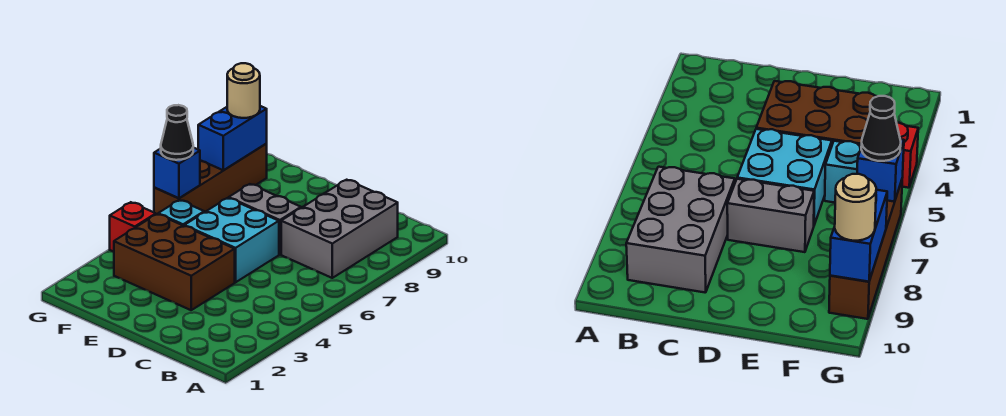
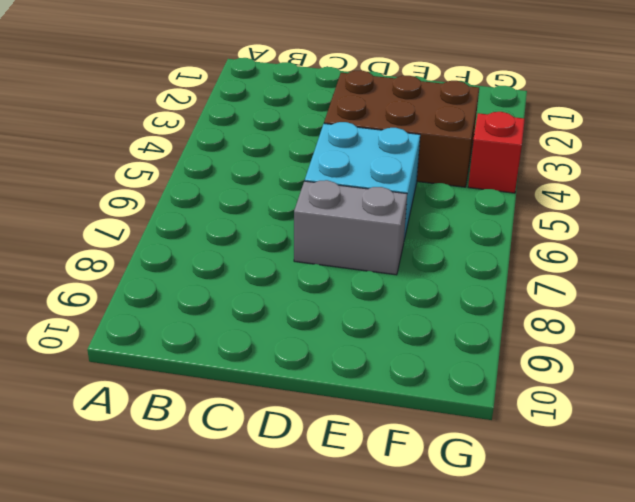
none -> grey brick B7:C9 level 1
none -> cyan brick F5 level 1

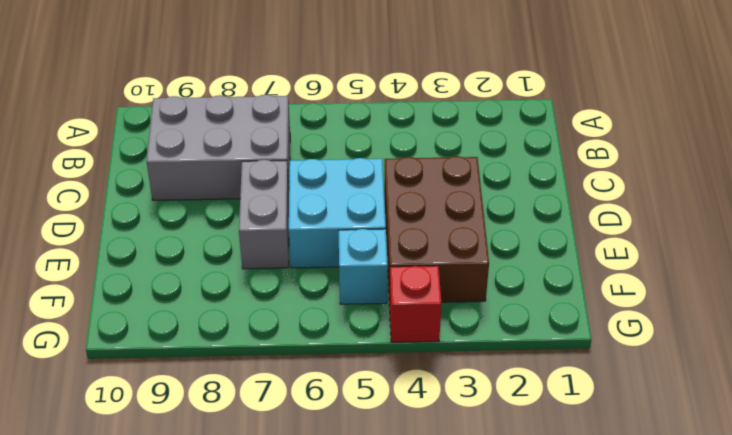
none -> brown brick G6:G9 level 1
none -> blue brick G6 level 2

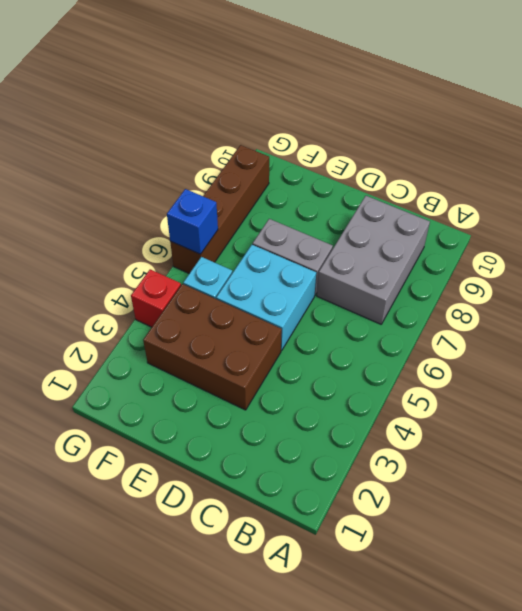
none -> blue brick G8:G9 level 2
none -> black cone G6 level 3

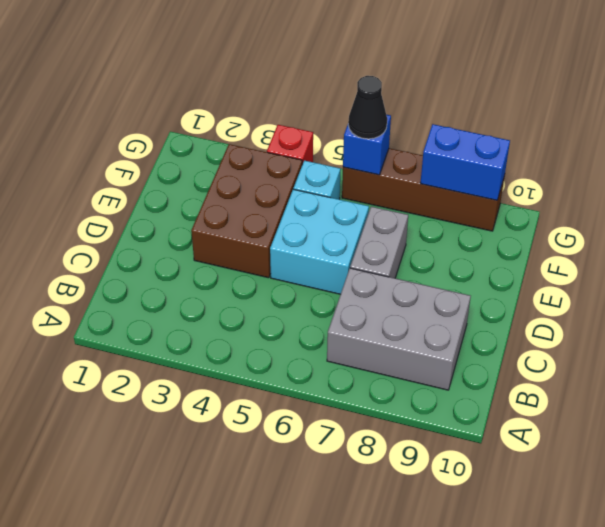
none -> tan round brick G9 level 3

